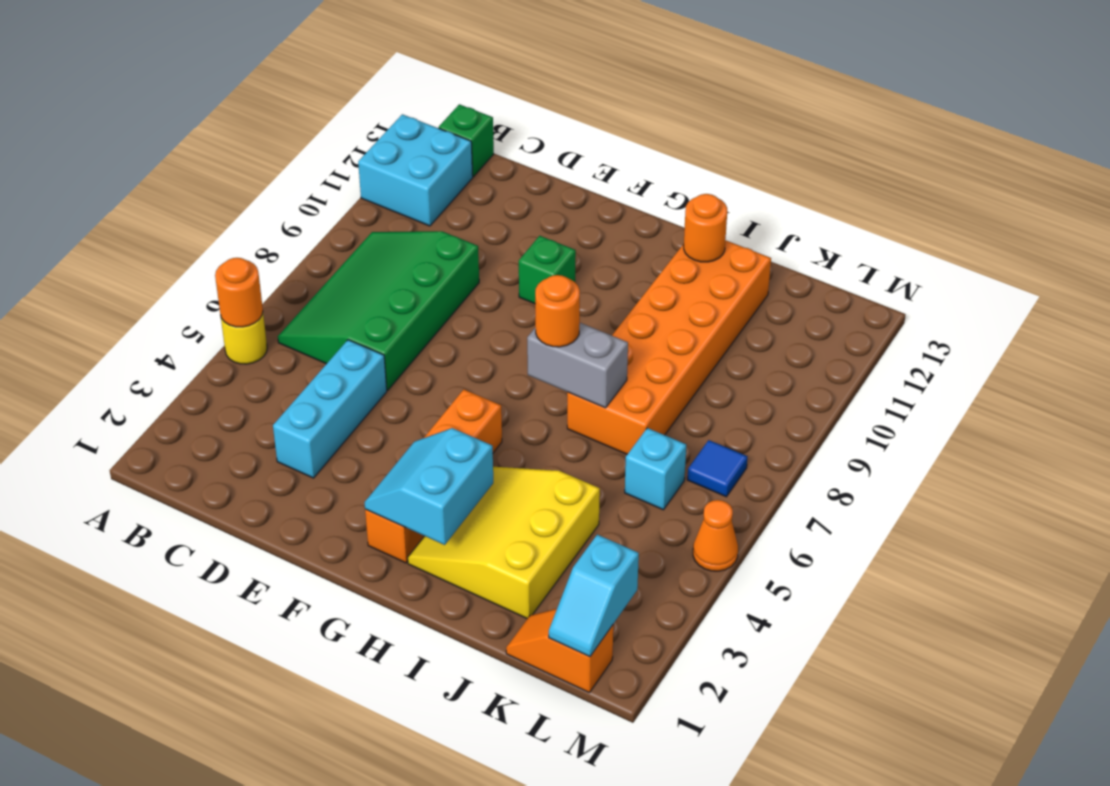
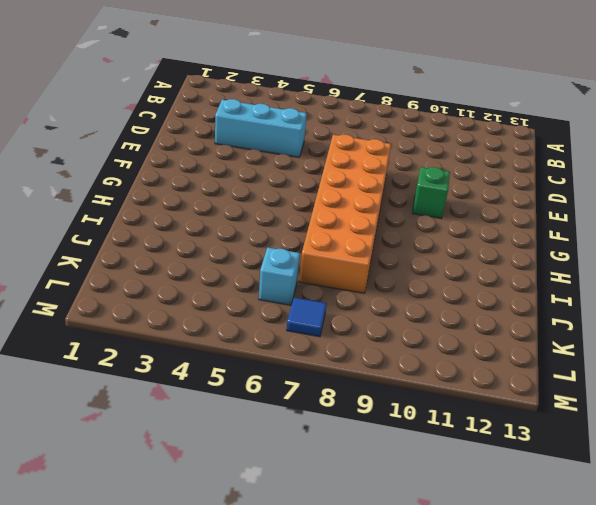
orange brick E7:J8 level 1 -> orange brick I7:J12 level 1
none -> yellow round brick A5 level 1
none -> cyan brick A11:B12 level 1
none -> green slope B6:D9 level 1 top D

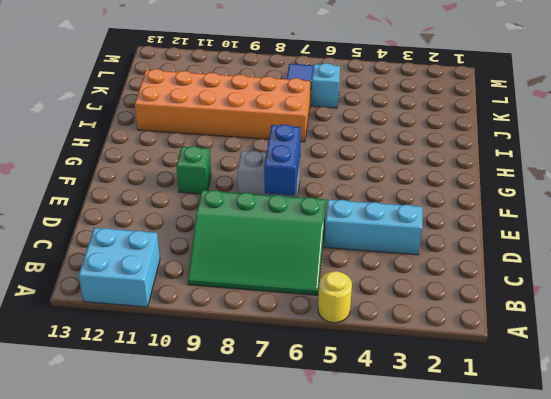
blue brick E7:F7 level 2 -> none
grey brick F7:F8 level 1 -> grey brick H7:I7 level 2
none -> green brick B13 level 1
none -> orange brick G2:G5 level 1
none -> yellow slope H2:J4 level 1 top J

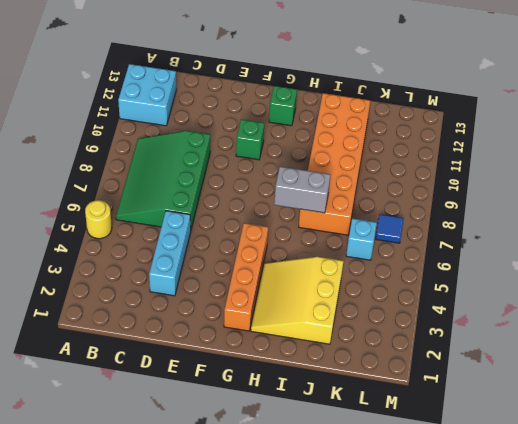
green brick G12 level 1 -> green brick B13 level 1
none -> orange slope K1:L1 level 1 top L
none -> orange cone M5 level 1
none -> orange round brick A5 level 2

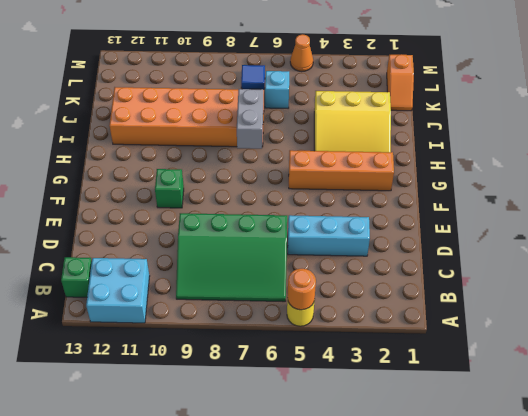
none -> cyan slope G2:H3 level 2 top H
none -> orange round brick I12 level 2
none -> cyan slope L1:L2 level 2 top 2

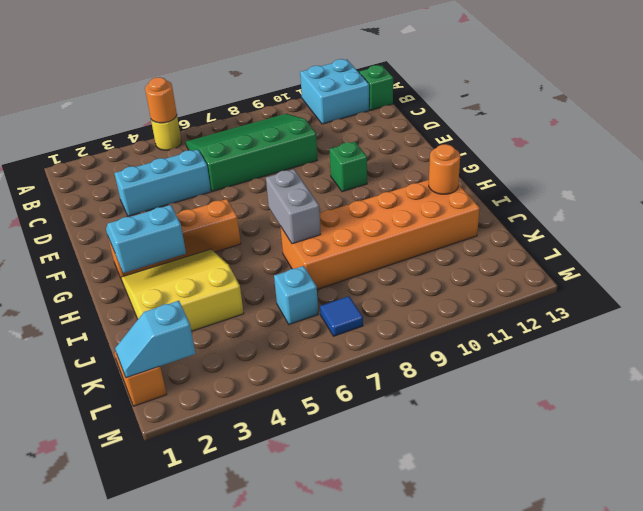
none -> orange cone M5 level 1
none -> orange round brick H7 level 3

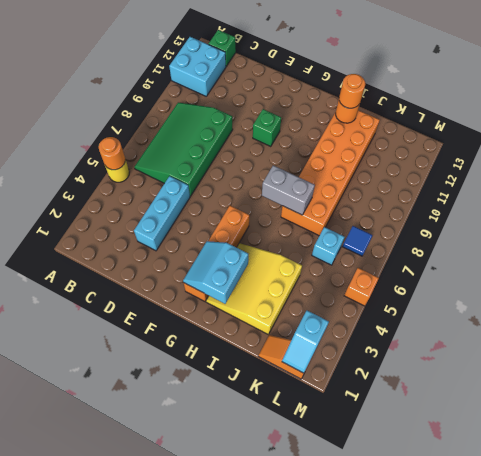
orange round brick I12 level 3 -> orange round brick H7 level 3
orange brick M5 level 1 -> orange cone M5 level 1

